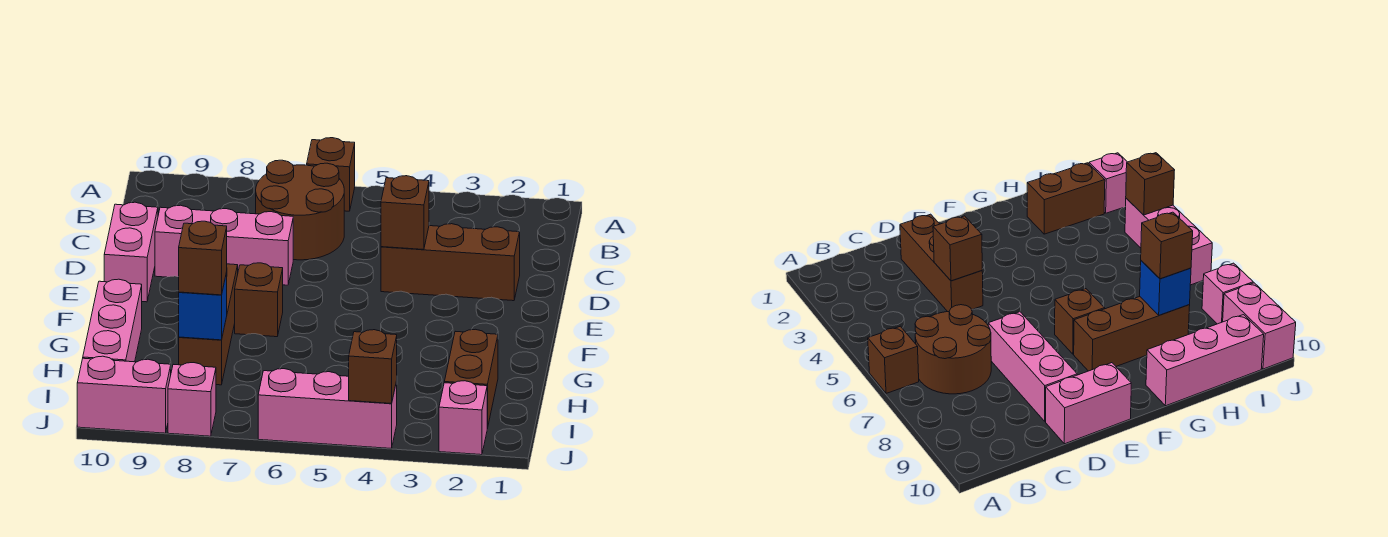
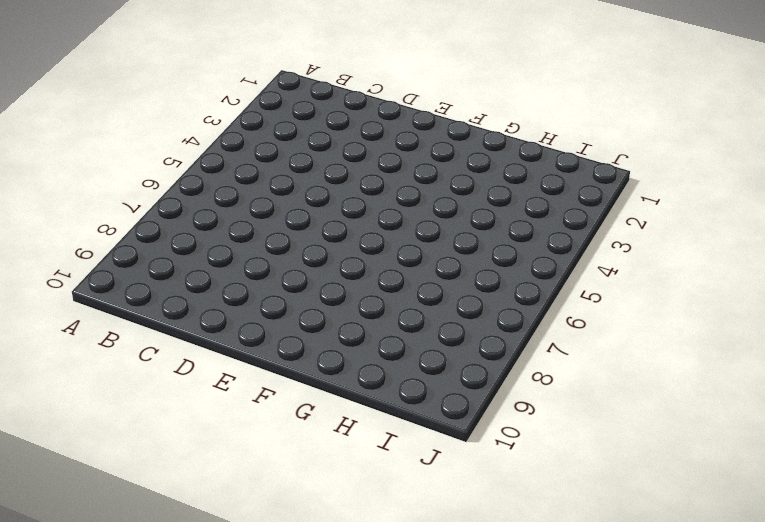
none -> brown brick A6 level 1
none -> brown round brick B6:C7 level 1
none -> brown brick D2:D4 level 1

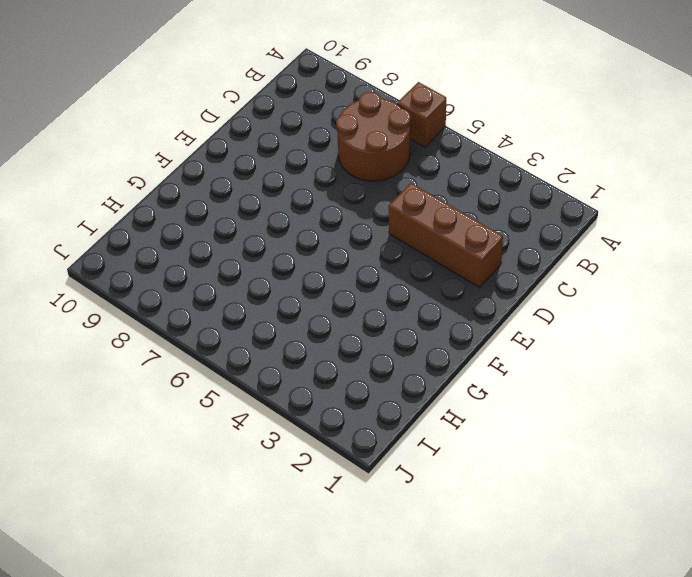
none -> pink brick D7:D9 level 1
none -> pink brick D10:E10 level 1
none -> brown brick F7 level 1

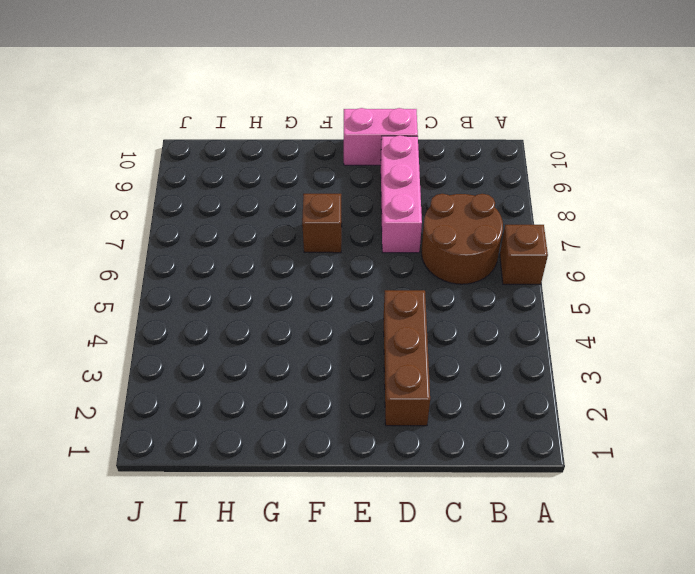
none -> brown brick F8:H8 level 1
none -> pink brick G10:I10 level 1
none -> brown brick H2:I2 level 1

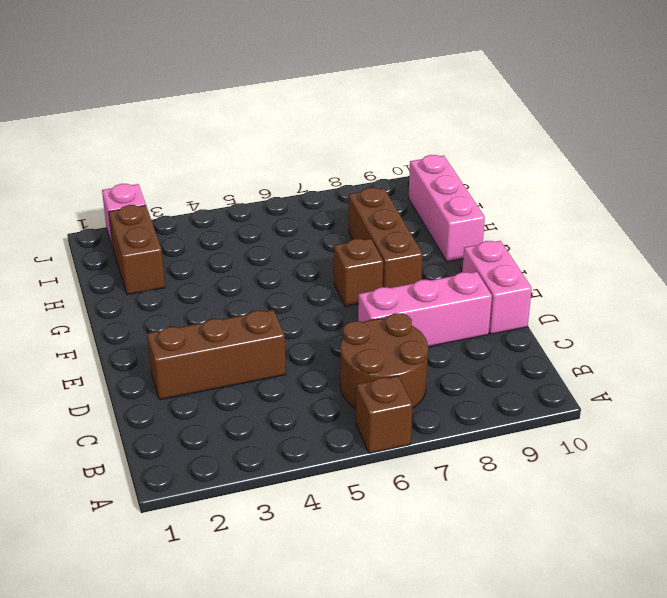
none -> pink brick J4:J6 level 1
none -> pink brick J8 level 1
none -> pink brick J9:J10 level 1

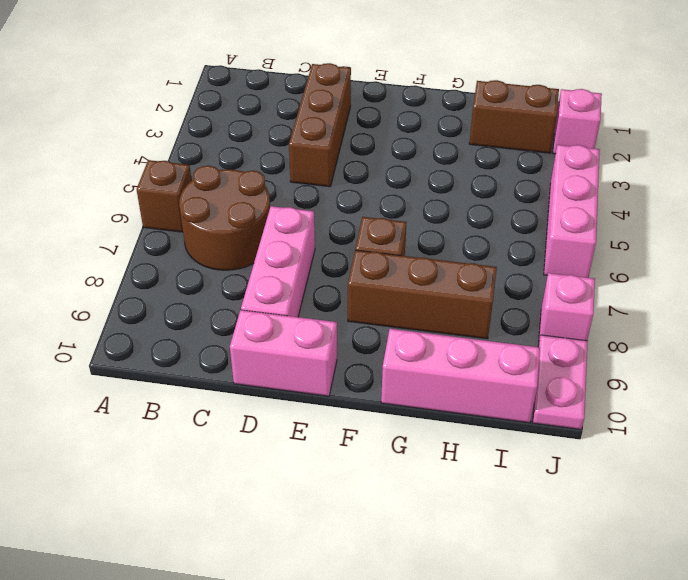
pink plate J9:J10 level 1 -> pink brick J9:J10 level 1
none -> brown brick D4 level 2
none -> blue brick H8 level 2
none -> brown brick J4 level 2

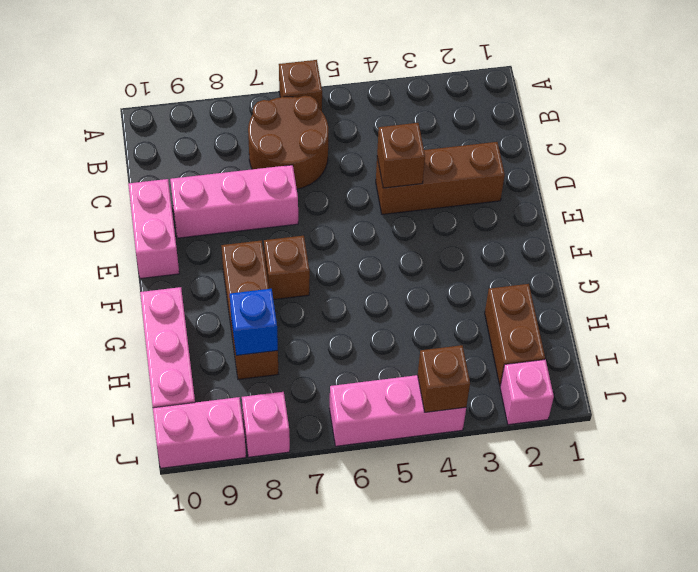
none -> brown brick H8 level 3

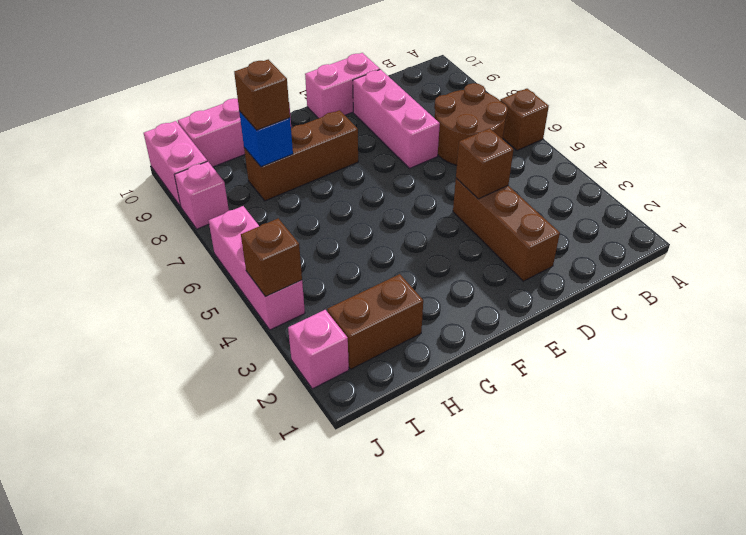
none -> brown brick F7 level 1

